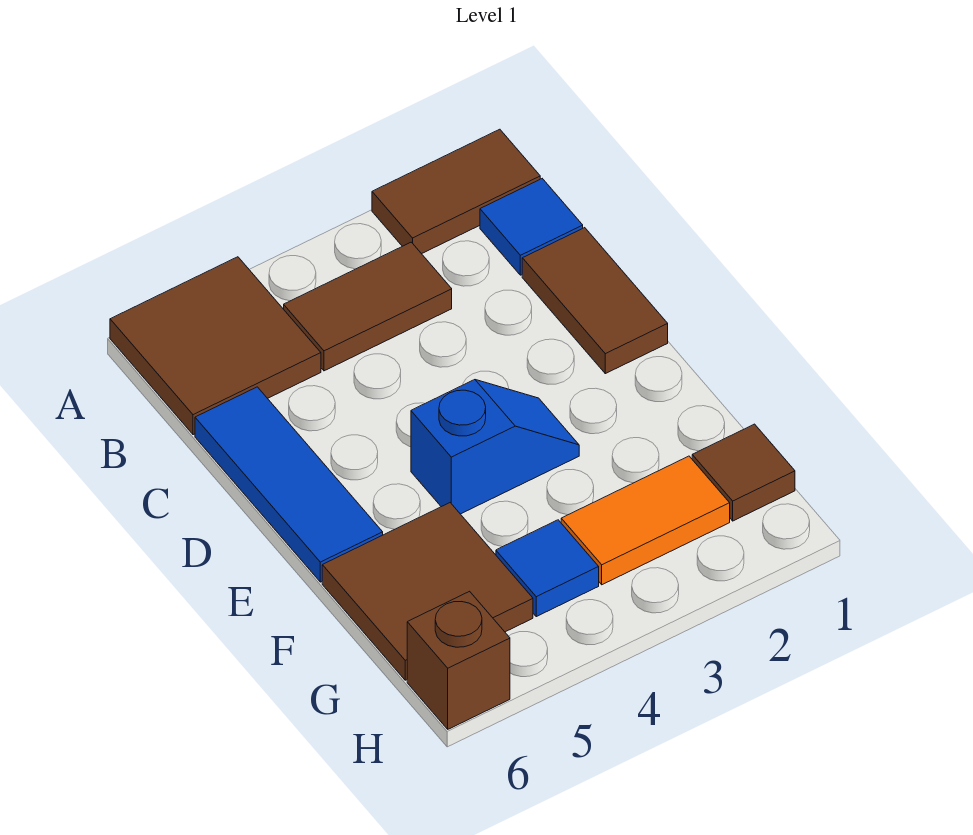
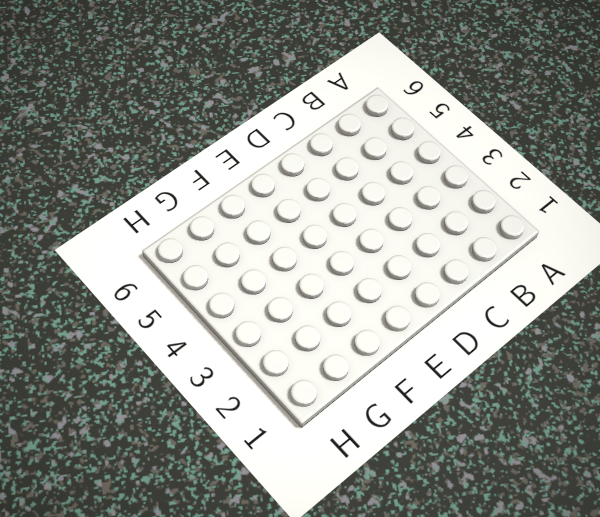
none -> brown tile A1:A2 level 1
none -> brown tile A5:B6 level 1
none -> blue tile B1 level 1

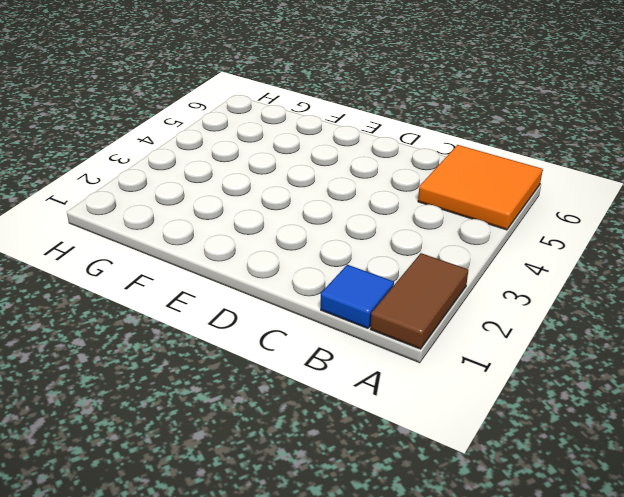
orange tile A5:B6 level 1 -> brown tile A5:B6 level 1
none -> brown tile B3:B4 level 1
none -> brown tile C1:D1 level 1
none -> blue tile C6:E6 level 1

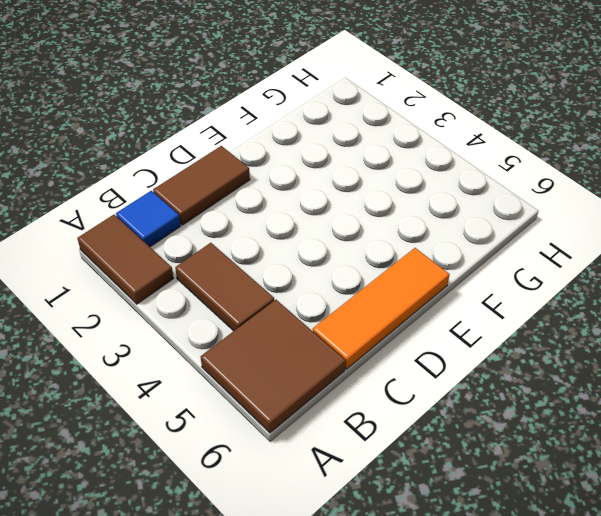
orange tile C6:E6 level 1 -> blue tile C6:E6 level 1
none -> blue slope E3:E4 level 1 top 4
none -> brown tile F5:G6 level 1
none -> brown tile G1 level 1

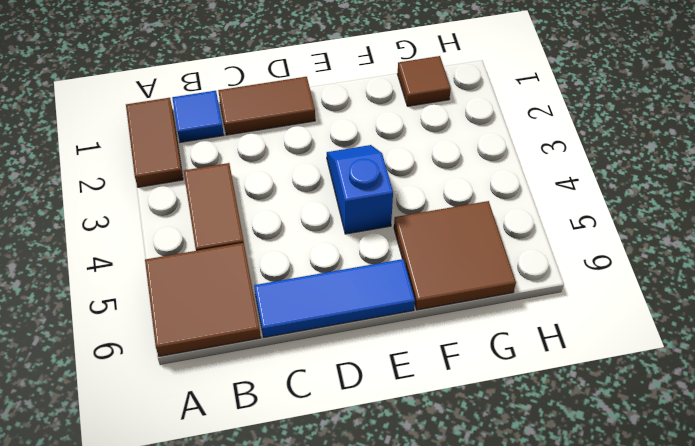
none -> orange tile G2:G3 level 1
none -> blue tile G4 level 1
none -> brown brick H6 level 1

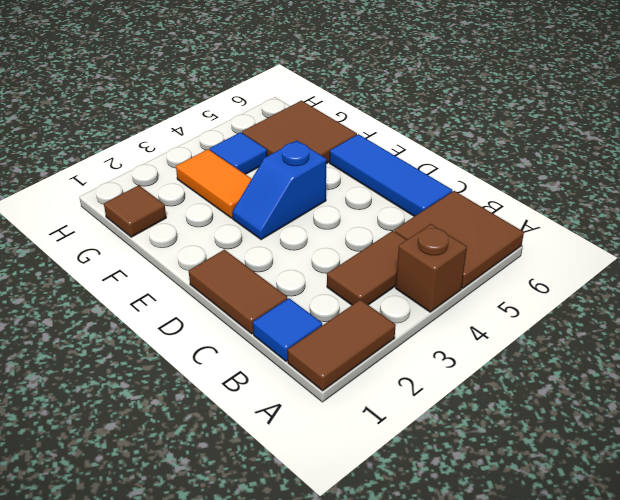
brown brick A4 level 1 -> brown brick H6 level 1
orange tile F3:G3 level 1 -> orange tile G2:G3 level 1

